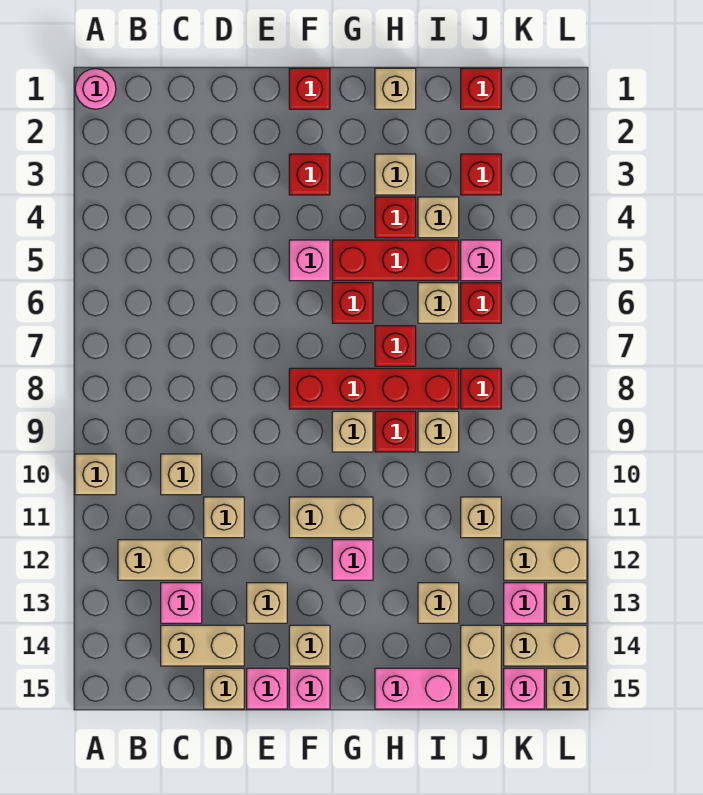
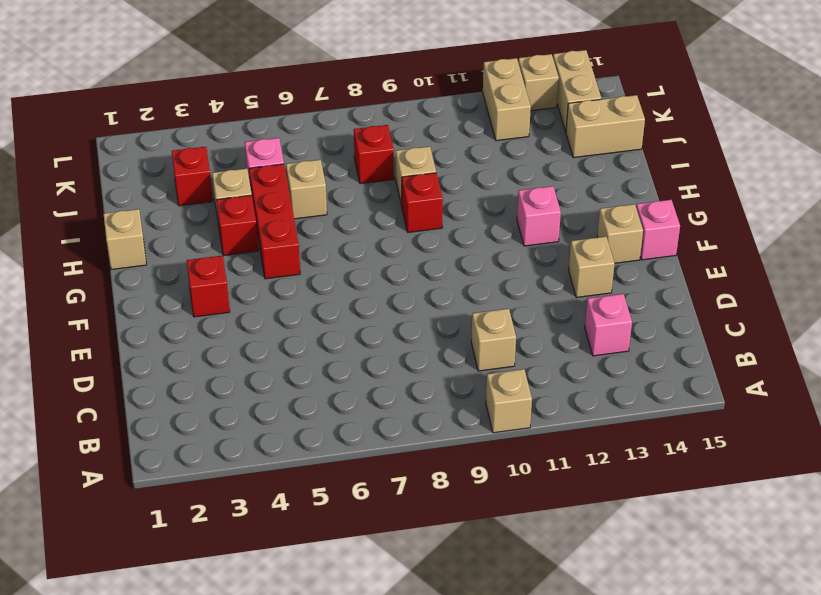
none -> pink round brick A1 level 1
none -> tan brick B12:C12 level 1
none -> tan brick C14:D14 level 1
none -> tan brick D11 level 1

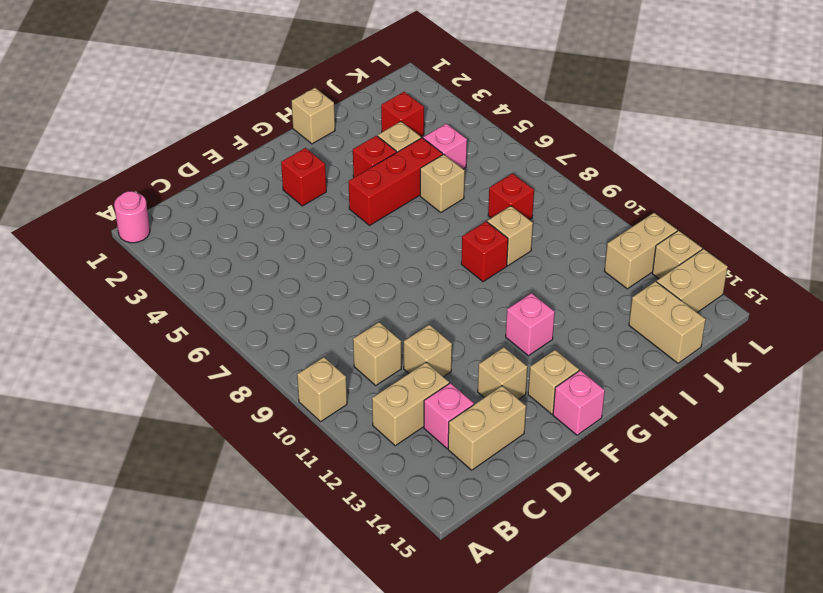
none -> tan brick D15 level 1
none -> pink brick E15 level 1
none -> red brick F1 level 1
none -> pink brick F5 level 1

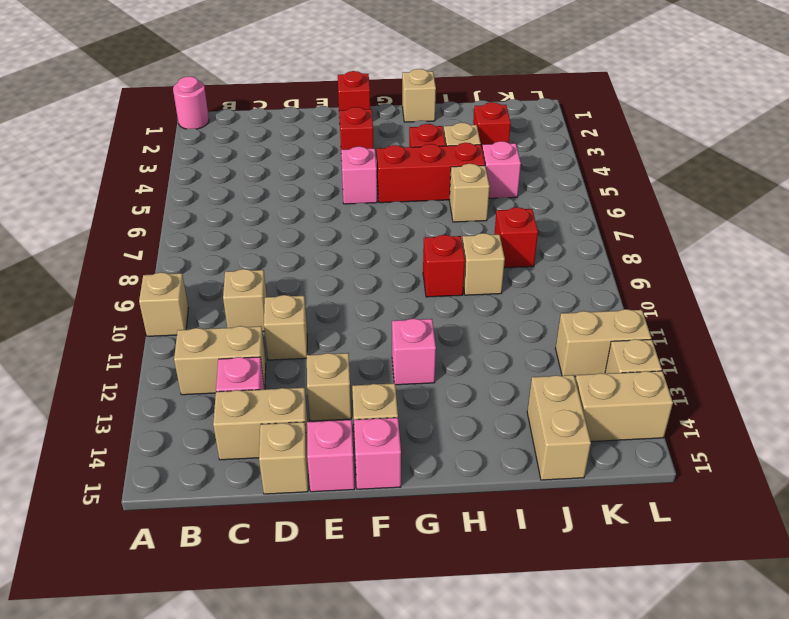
none -> red brick F8:I8 level 1
none -> tan brick F11:G11 level 1
none -> red brick G6 level 1
none -> tan brick G9 level 1

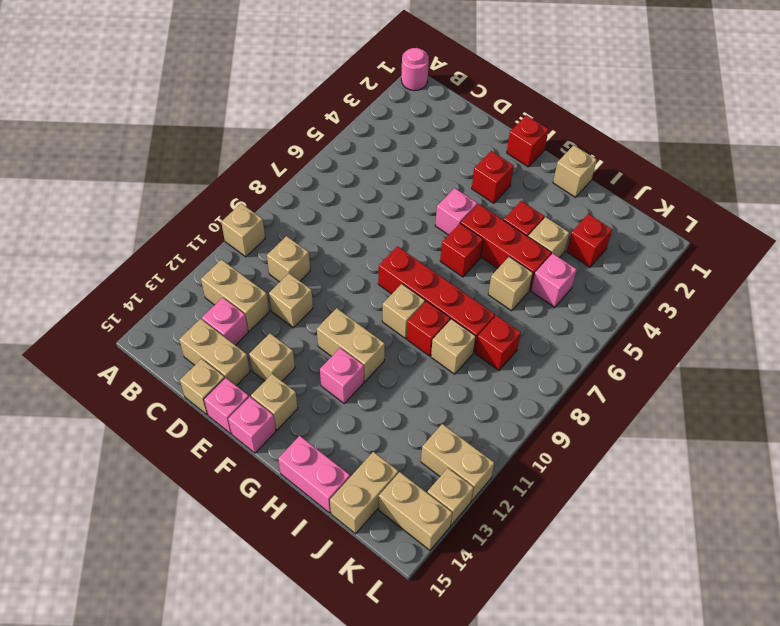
none -> tan brick H3 level 1
none -> red brick H7 level 1
none -> tan brick I13 level 1
none -> red brick J1 level 1

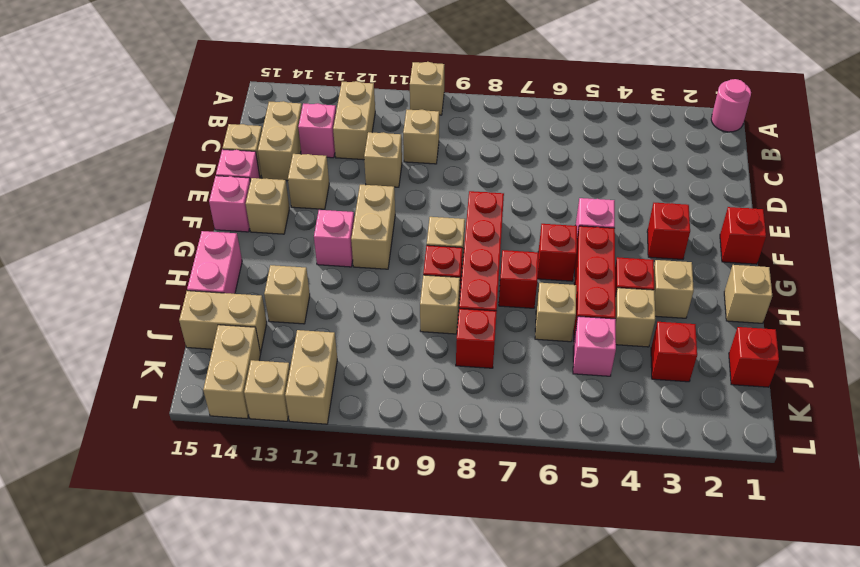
none -> red brick J6 level 1
none -> tan brick J11 level 1
none -> pink brick K13 level 1
none -> pink brick K15 level 1

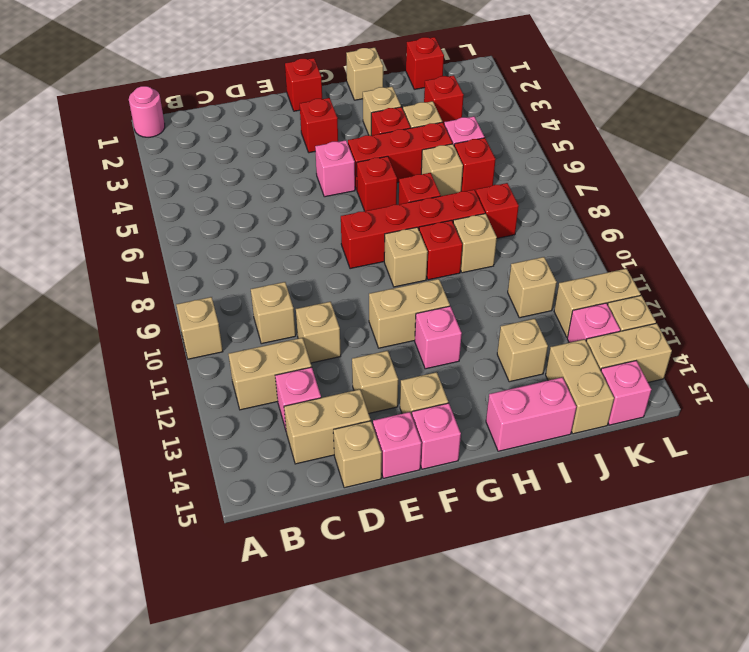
none -> tan brick L15 level 1

